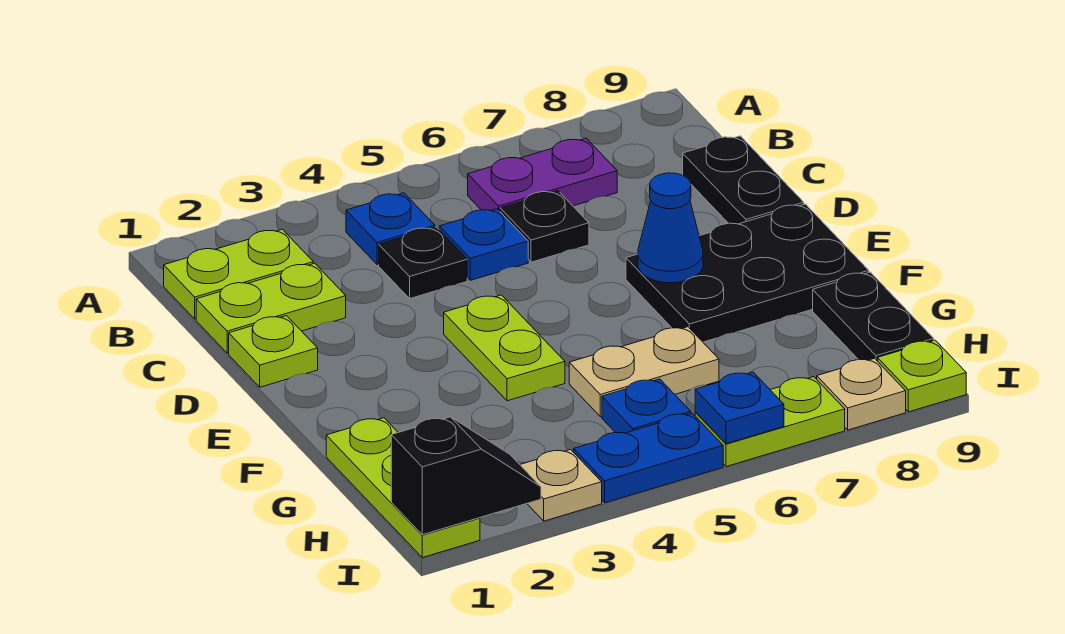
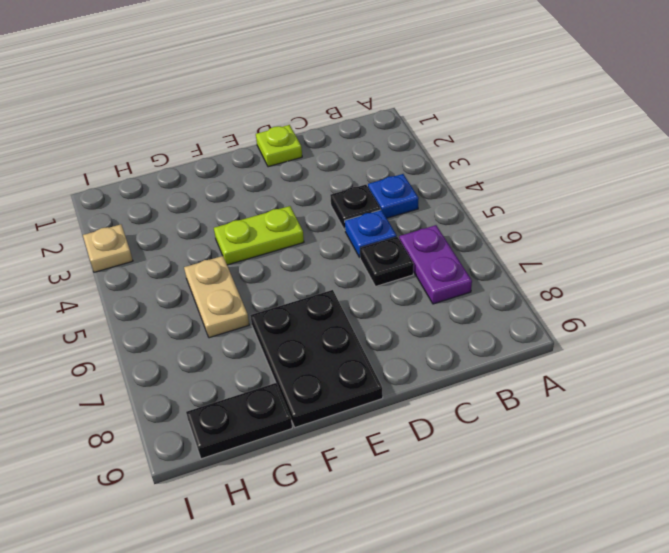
none -> lime plate B1:B2 level 1
none -> lime plate C1:C2 level 1
none -> black plate C9:D9 level 1

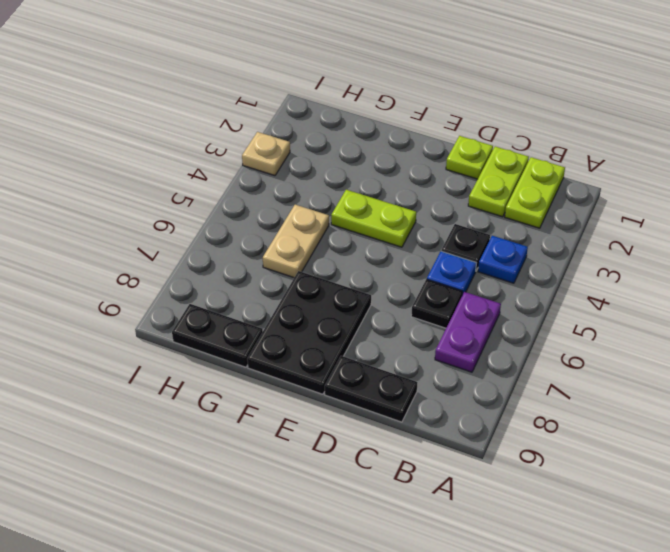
none -> lime plate G1:I1 level 1
none -> blue plate H5 level 1
none -> blue plate I4:I5 level 1

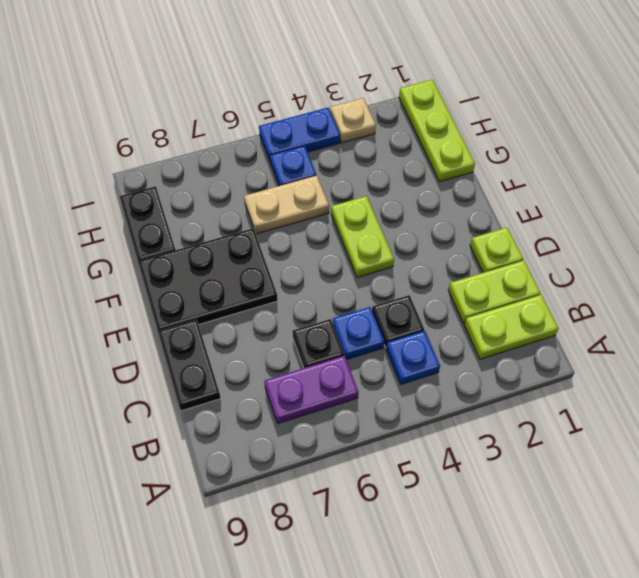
none -> lime plate I6:I7 level 1
none -> tan plate I8 level 1
none -> lime plate I9 level 1

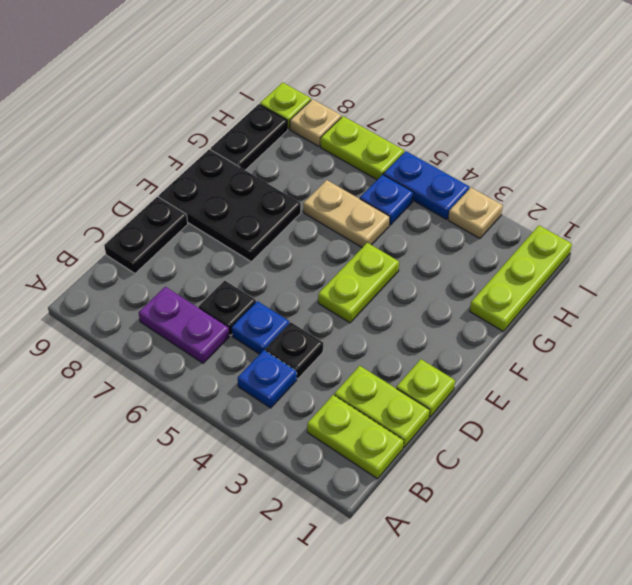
none -> blue cone E7 level 2
none -> black slope I1:I2 level 2 top 1
none -> blue plate I6 level 2

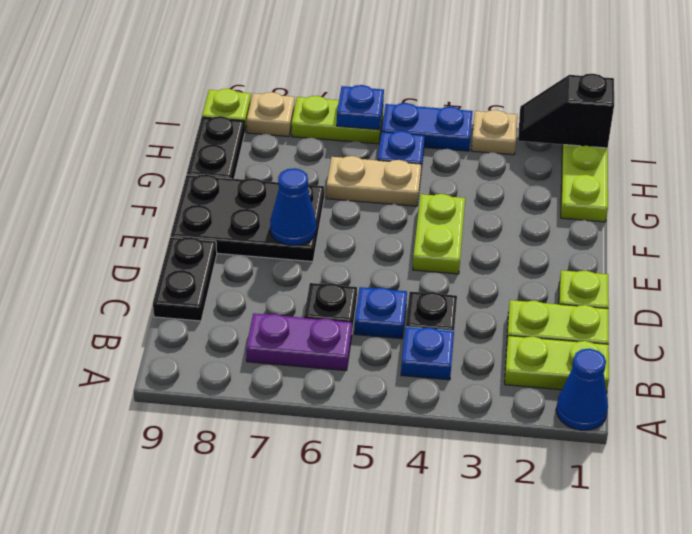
blue cone A1 level 1 -> none

